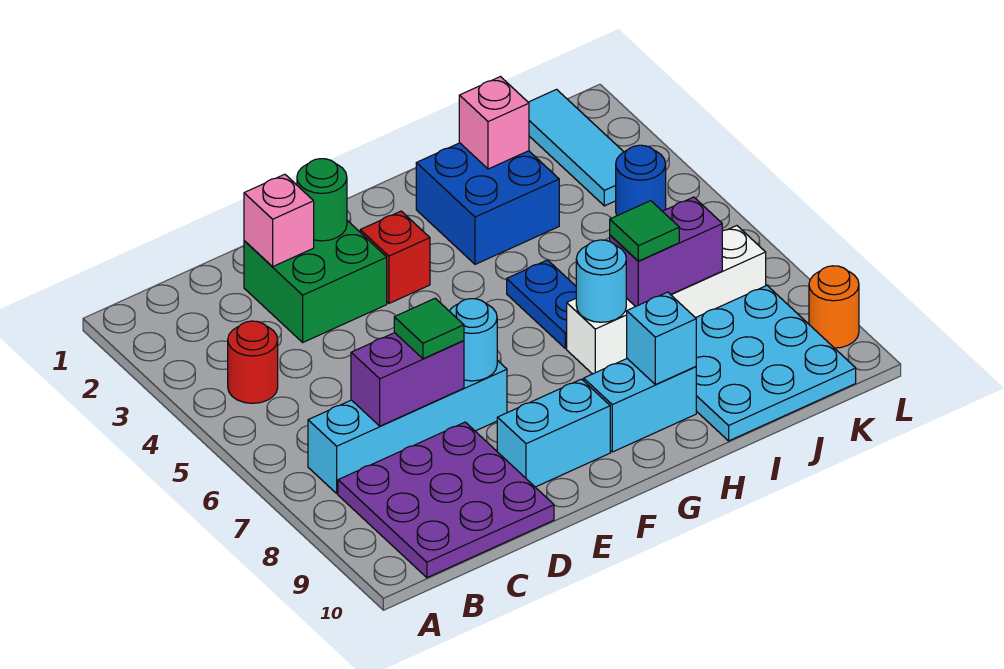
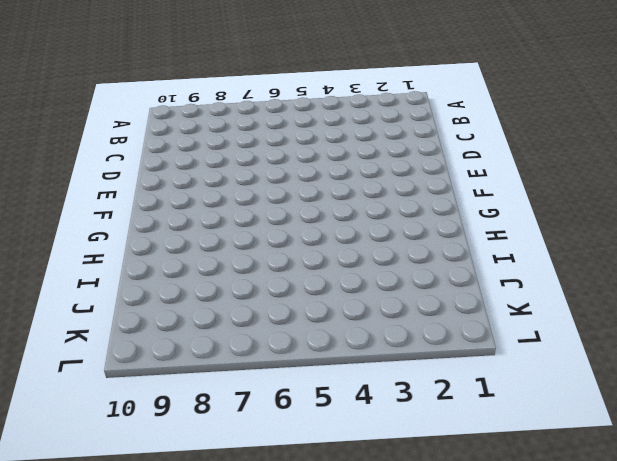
none -> red round brick B4 level 1
none -> cyan brick B7:E7 level 1
none -> purple plate B8:D10 level 1

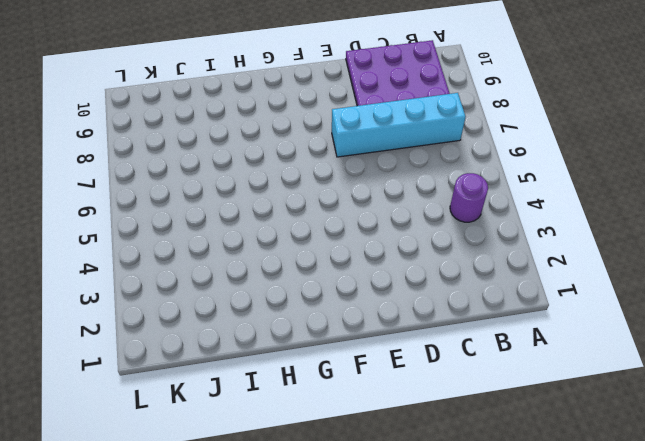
purple round brick B4 level 1 -> red round brick B4 level 1
none -> green brick D2:E3 level 1
none -> cyan brick E9:F9 level 1
none -> red brick F3 level 1

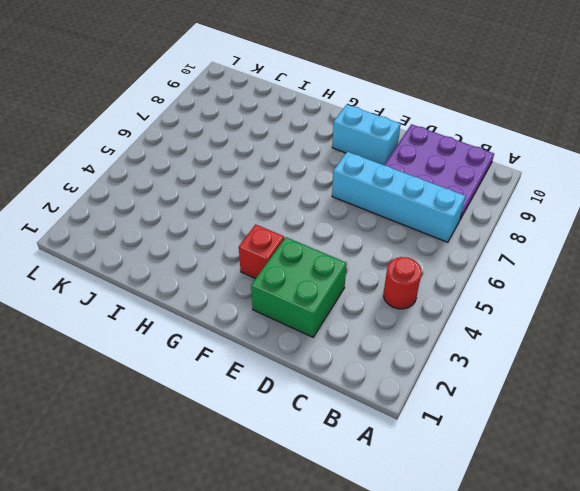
none -> cyan brick G9:H9 level 1
none -> blue brick H2:I3 level 1
none -> blue plate H5:H6 level 1

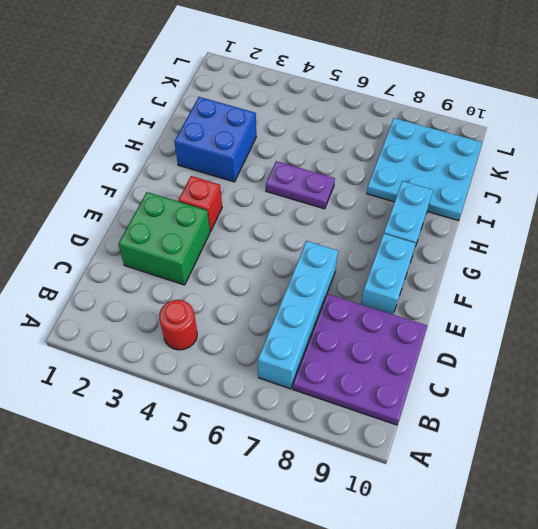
purple plate H5:H6 level 1 -> blue plate H5:H6 level 1
none -> white brick H7:K7 level 1
none -> cyan tile K1:K3 level 1
none -> blue round brick K4 level 1

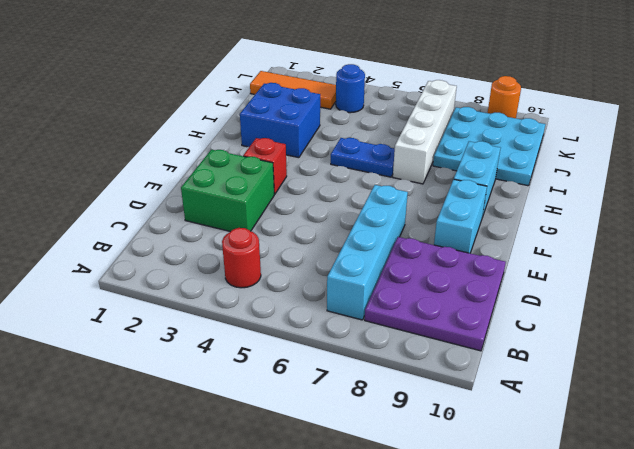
orange tile K1:K3 level 1 -> cyan tile K1:K3 level 1
none -> purple brick C7:D7 level 2
none -> pink brick D2 level 2
none -> green round brick E2 level 2

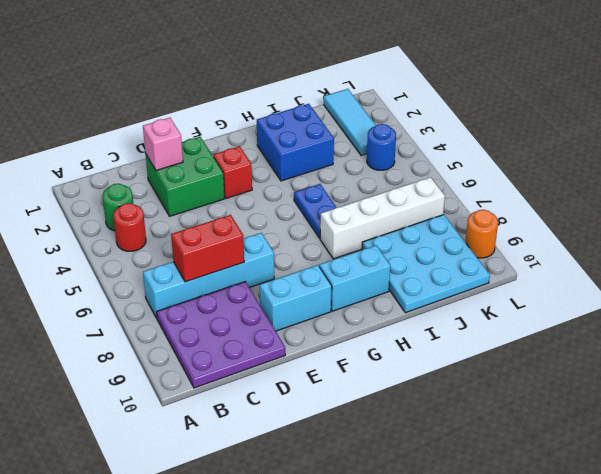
green round brick B3 level 1 -> green round brick E2 level 2
red brick C7:D7 level 2 -> purple brick C7:D7 level 2
none -> cyan round brick E7 level 2
none -> cyan round brick H7 level 2
none -> cyan brick H9 level 2

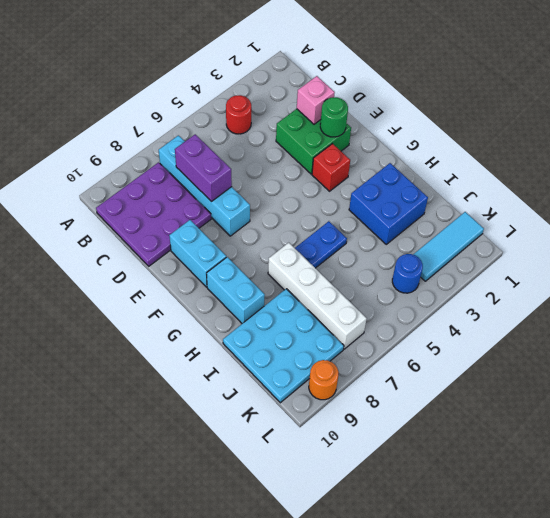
none -> cyan round brick E7 level 2
none -> cyan round brick H7 level 2
none -> cyan brick H9 level 2

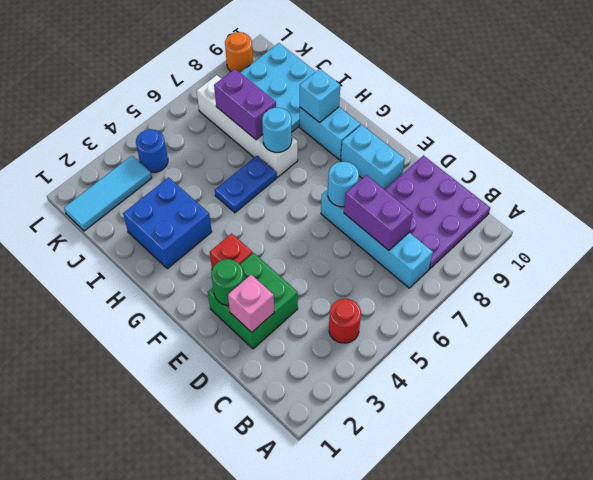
none -> pink brick I2 level 2
none -> green tile D7 level 3
none -> green tile I7 level 3

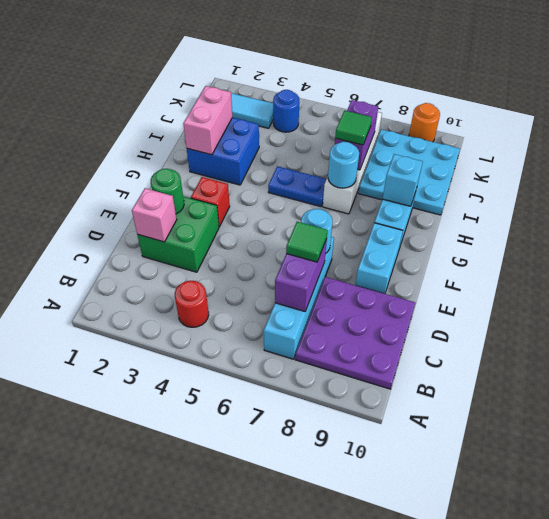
pink brick H2:I2 level 2 -> pink brick I2 level 2

